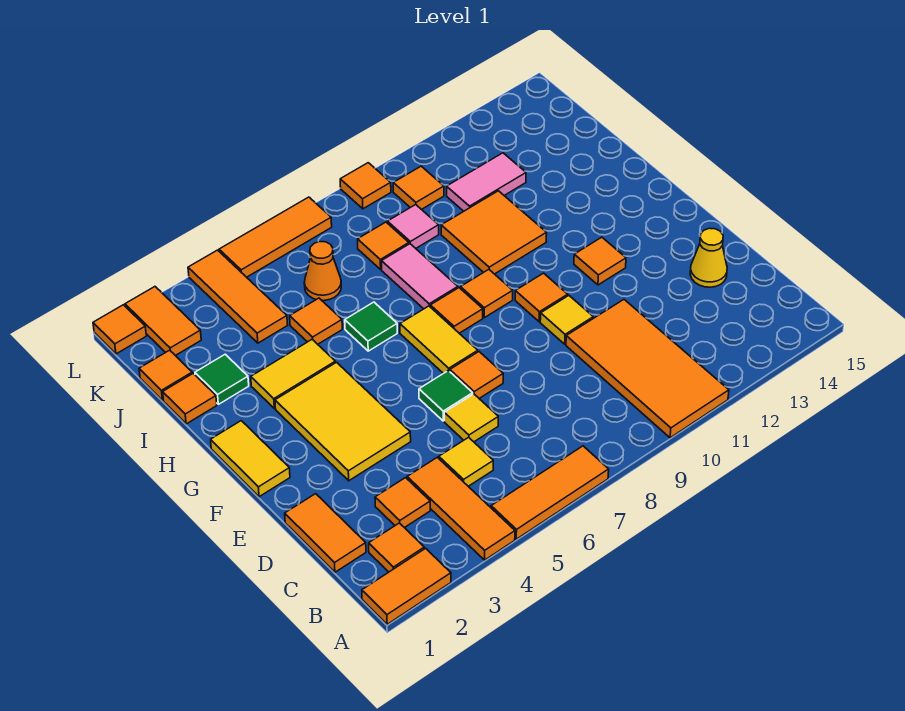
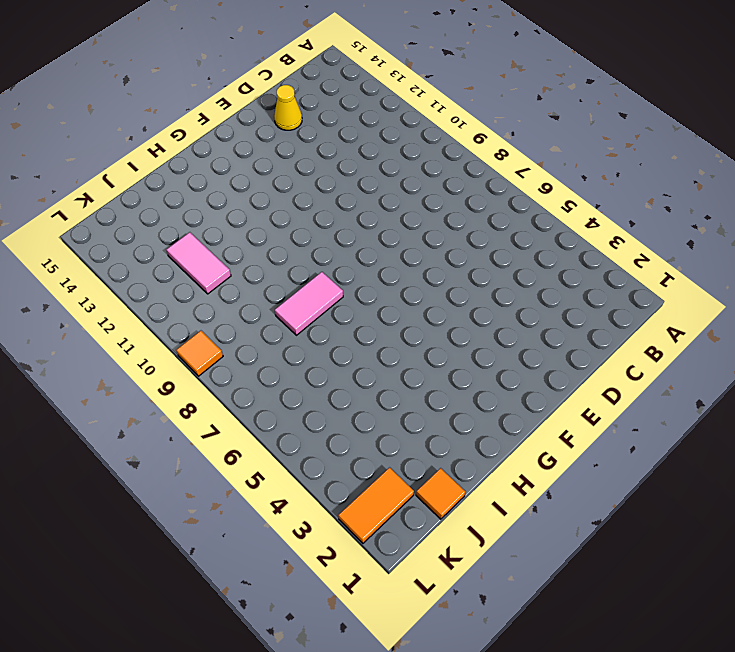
none -> orange tile A1:A2 level 1
none -> orange tile A4:C4 level 1
none -> orange tile A5:A7 level 1
none -> orange tile A10:D11 level 1

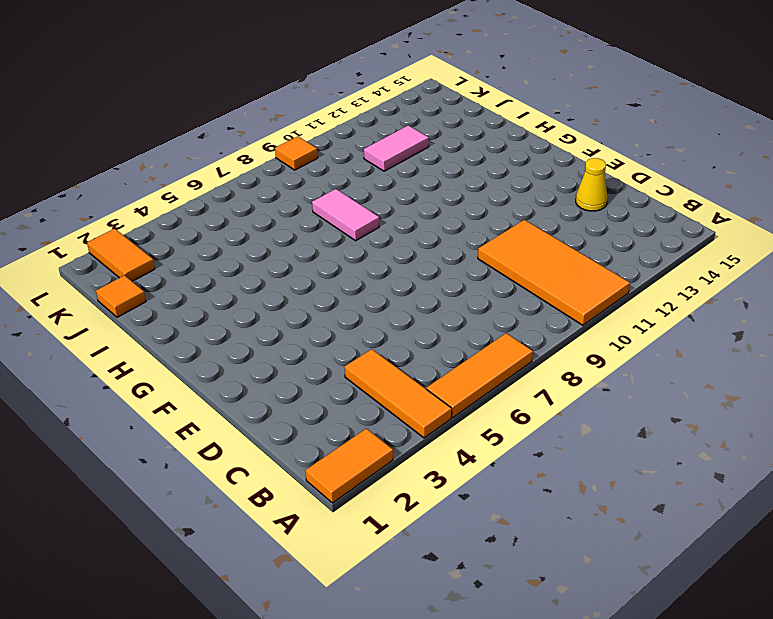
none -> orange tile B2 level 1
none -> orange tile C1:D1 level 1
none -> orange tile C3 level 1
none -> yellow tile C5 level 1

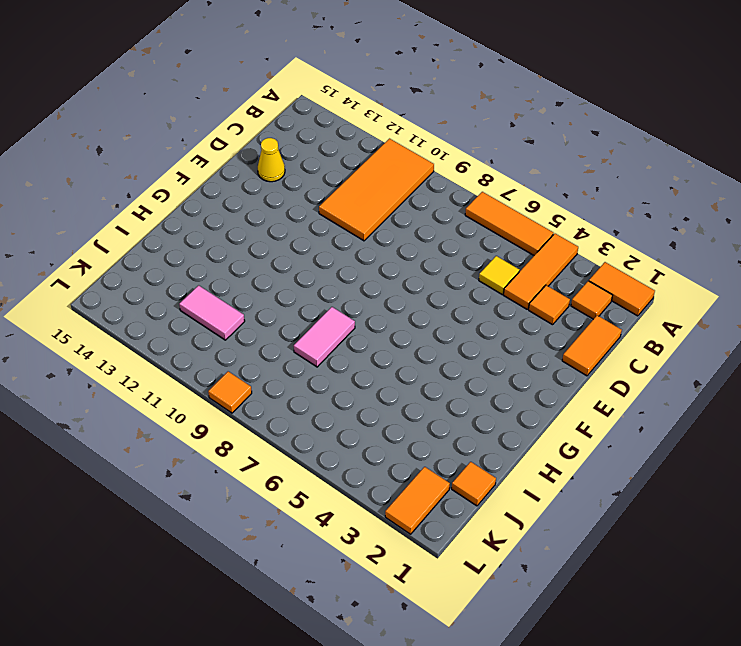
none -> yellow tile D6 level 1
none -> yellow tile E3:G4 level 1
none -> green tile E6 level 1
none -> orange tile E7 level 1

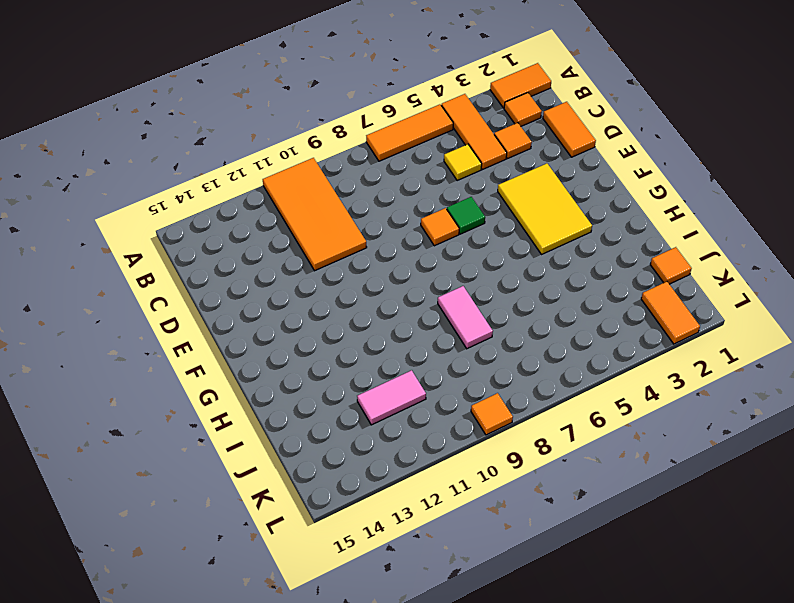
none -> yellow tile D6 level 1
none -> yellow cone D14 level 1
none -> yellow tile E10 level 1
none -> yellow tile F1:G1 level 1

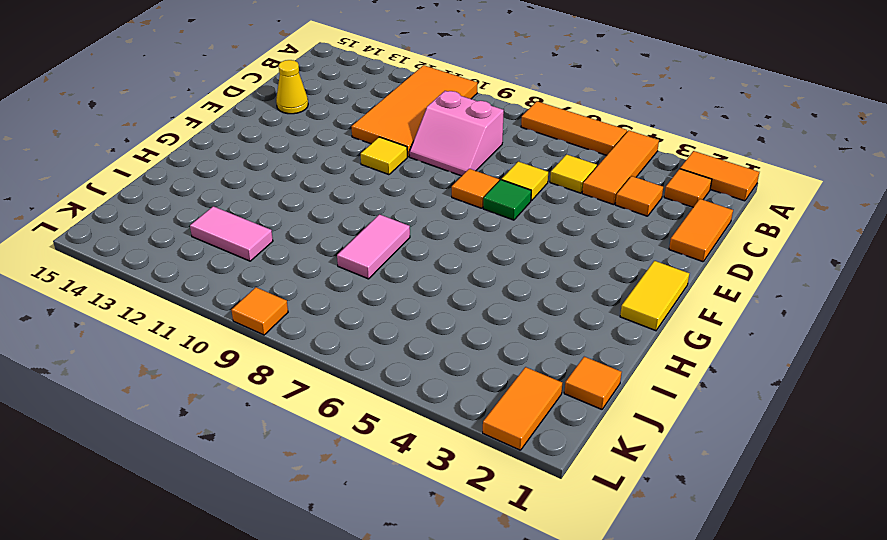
pink slope C8:D9 level 1 top C -> none
none -> yellow tile E3:G4 level 1
none -> yellow tile F7:G7 level 1
none -> orange tile F10 level 1
none -> orange tile F12 level 1

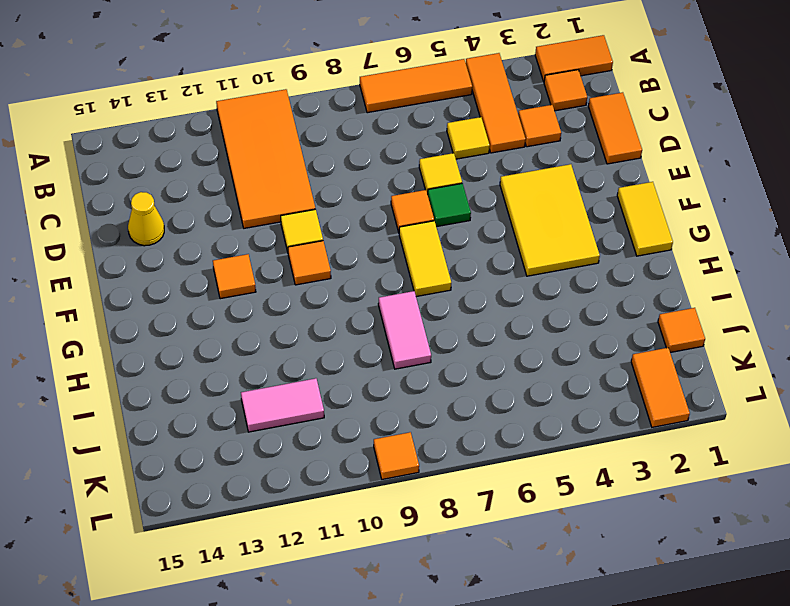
none -> orange tile G8 level 1
none -> orange tile G9 level 1
none -> yellow tile H3:H4 level 1
none -> green tile H6 level 1

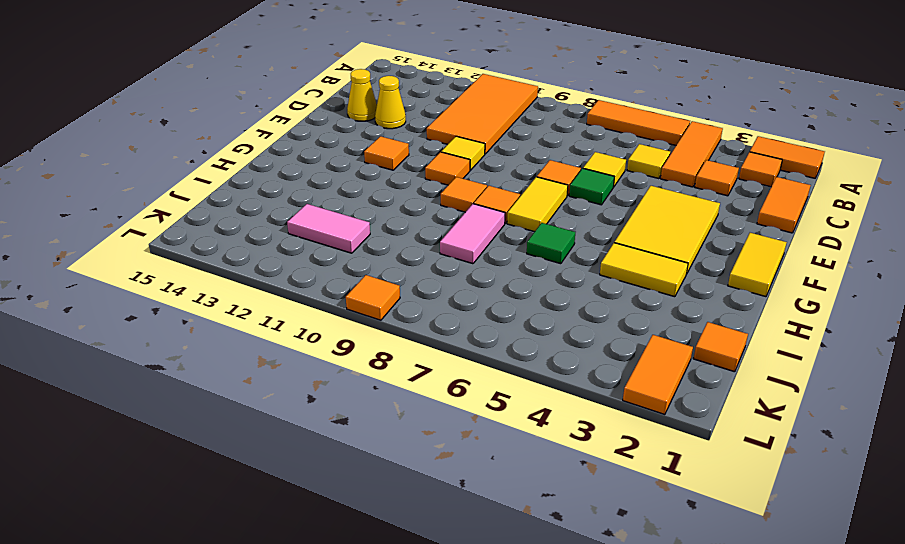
yellow cone D13 level 1 -> none
none -> orange tile H10:I11 level 1
none -> orange tile I1 level 1
none -> green tile I2 level 1
none -> orange tile I5 level 1

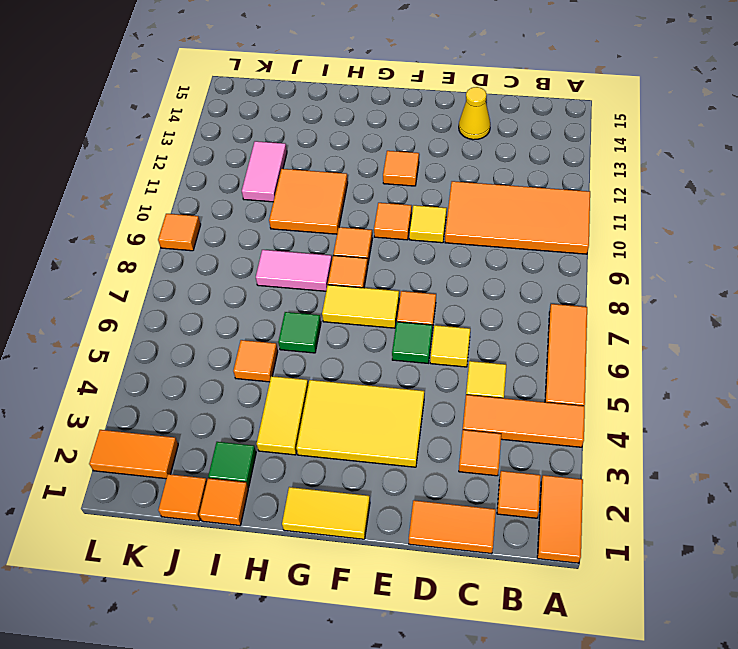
none -> orange tile J4:L4 level 1
none -> orange cone J6 level 1
none -> orange tile J8 level 1
none -> pink tile J9 level 1

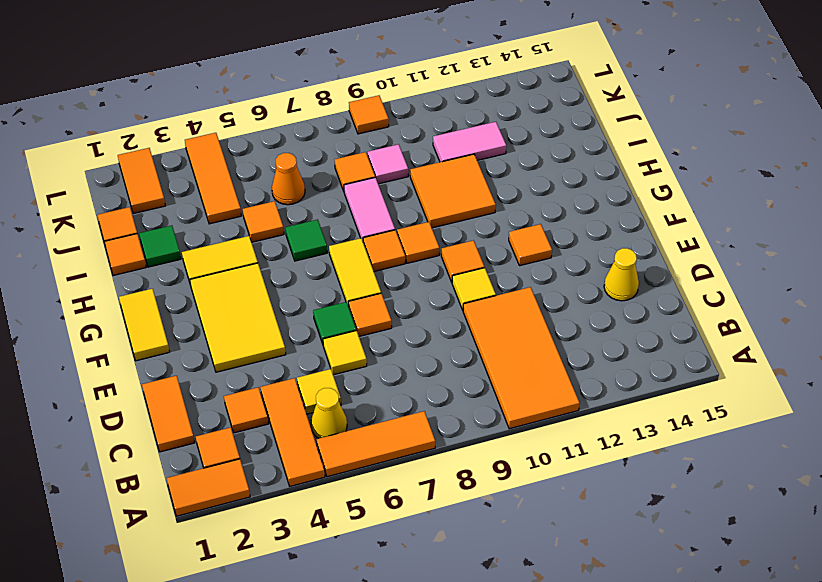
yellow cone B5 level 1 -> none
none -> orange tile K10 level 1
none -> orange tile L1 level 1
none -> orange tile L5:L7 level 1

